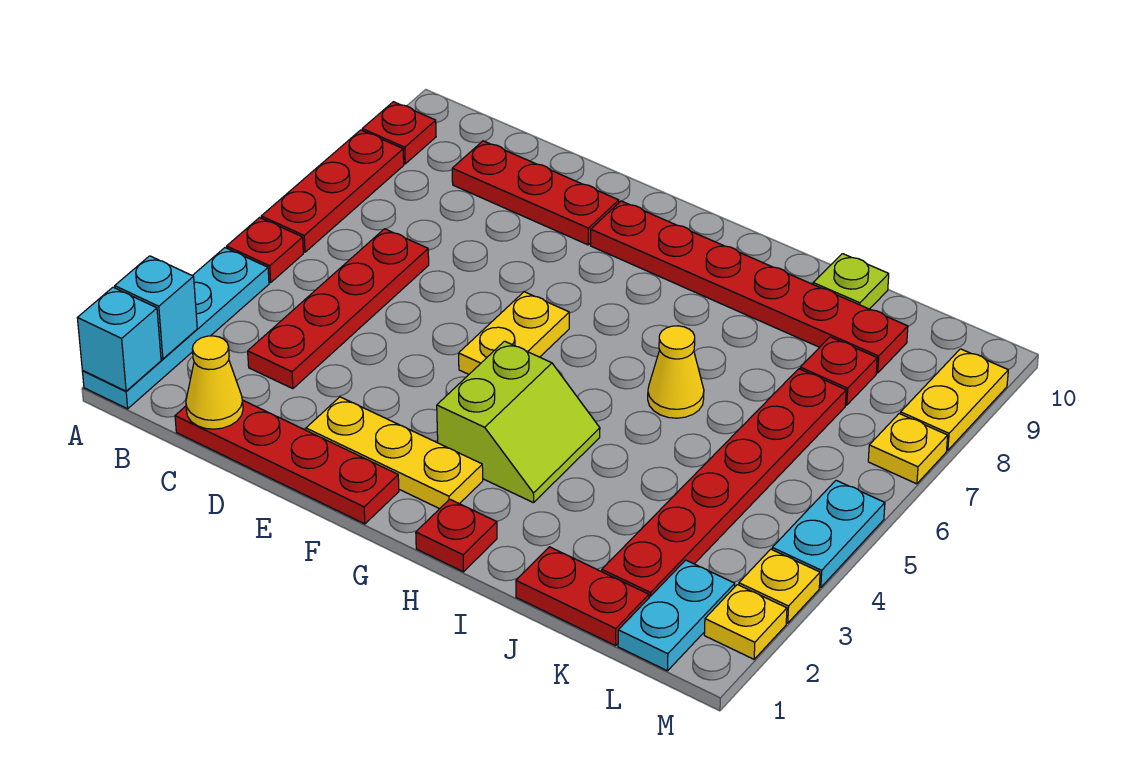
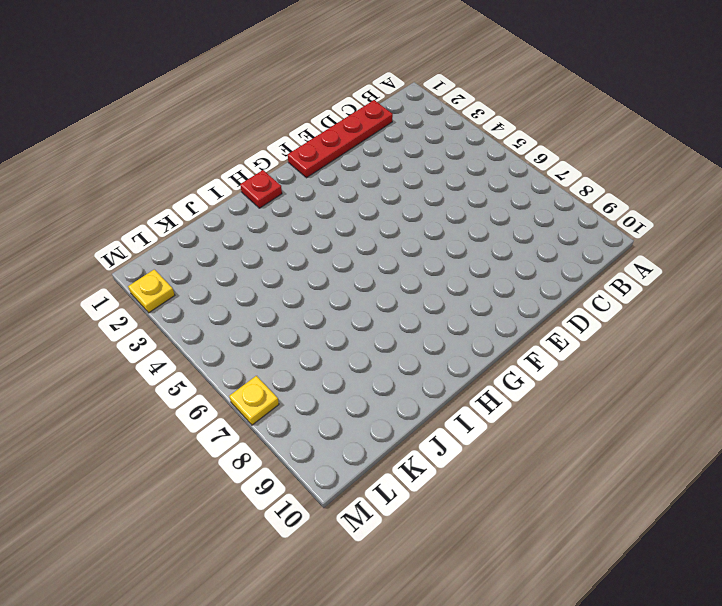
none -> cyan plate A1:A4 level 1
none -> red plate A5 level 1
none -> red plate A6:A8 level 1

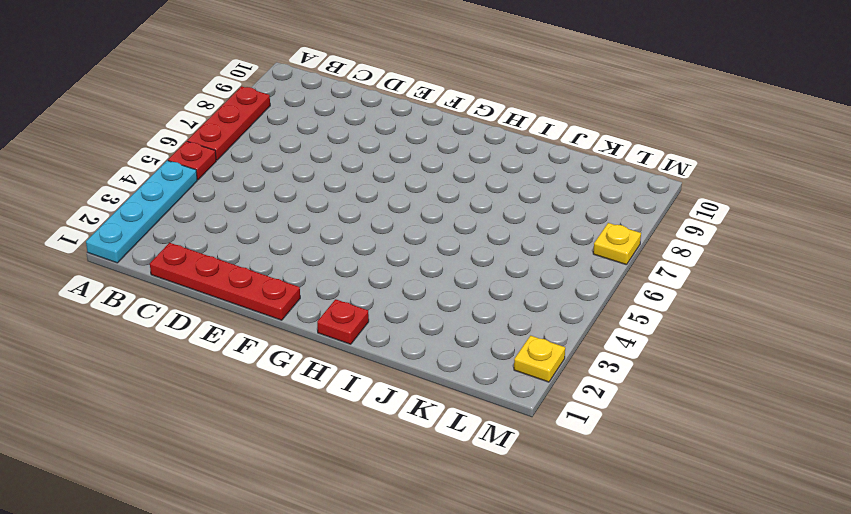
none -> red plate A9 level 1
none -> red plate C3:C6 level 1
none -> red plate C9:E9 level 1

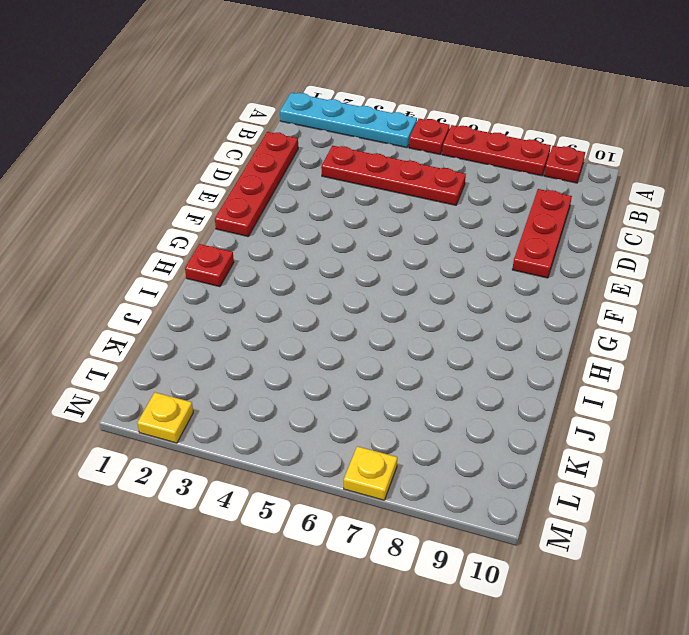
none -> yellow plate E2:G2 level 1
none -> yellow plate F5:F6 level 1
none -> red plate F9:K9 level 1

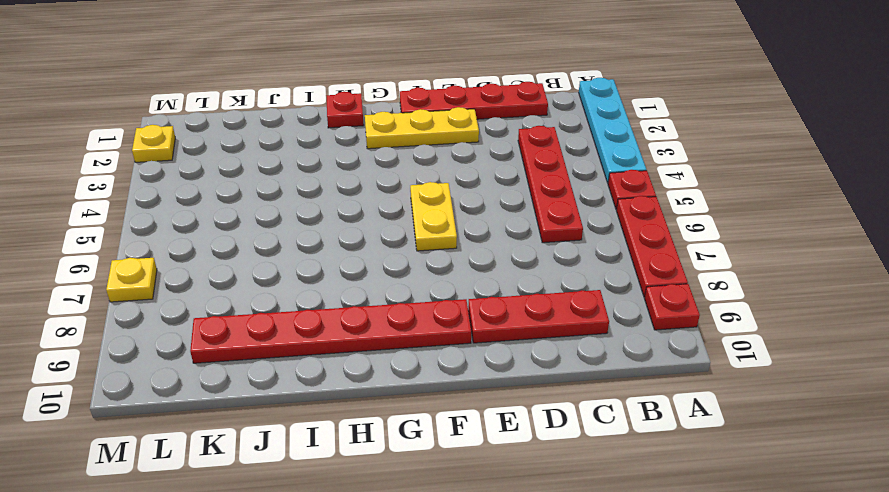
none -> lime slope G3:H4 level 1 top G
none -> yellow cone I6 level 1
none -> red plate J1:K1 level 1

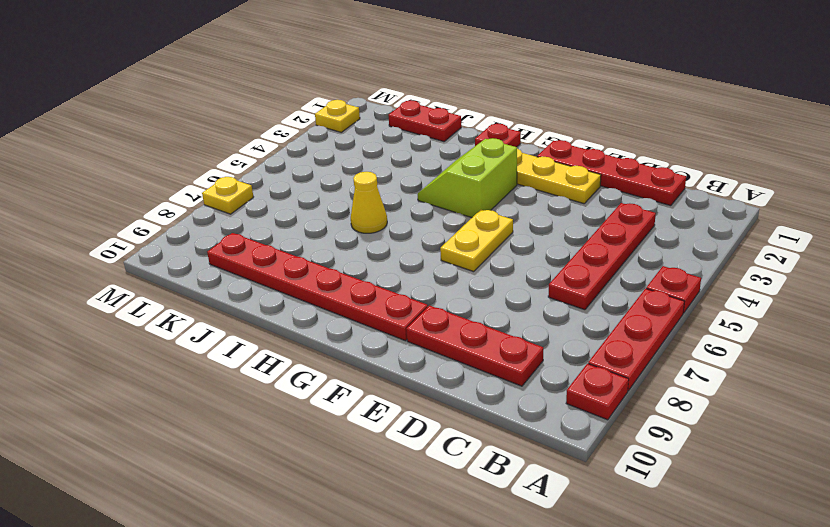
none -> cyan plate A1:A4 level 1
none -> lime plate J10 level 1
none -> red plate K2:K7 level 1

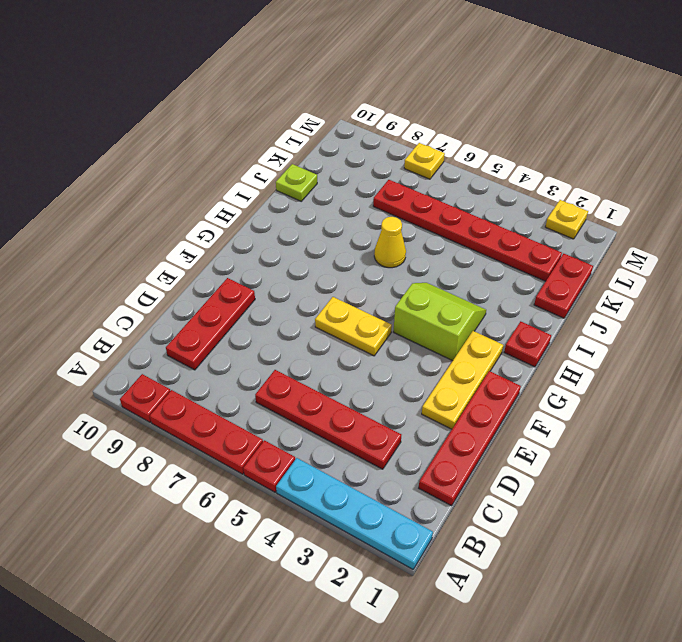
none -> red plate F9:K9 level 1
none -> red plate K8 level 1
none -> cyan plate L1:L2 level 1

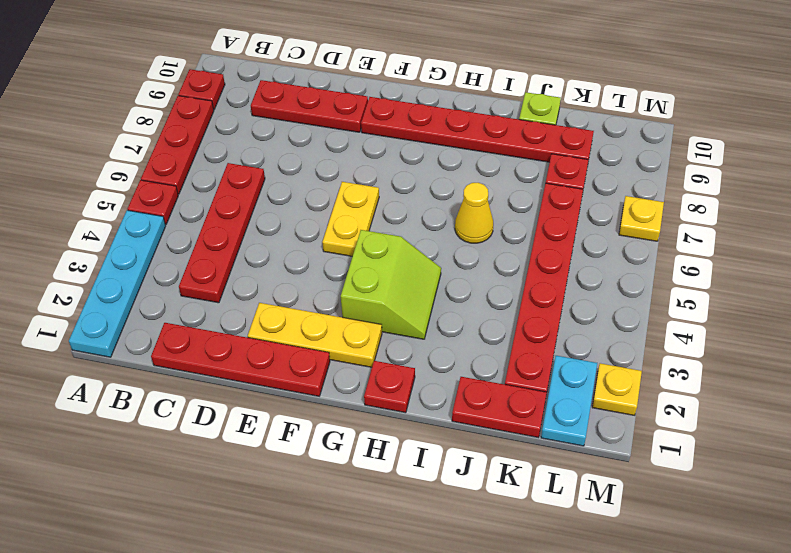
none -> yellow plate M3 level 1
none -> cyan plate M4:M5 level 1
none -> yellow plate M8:M9 level 1

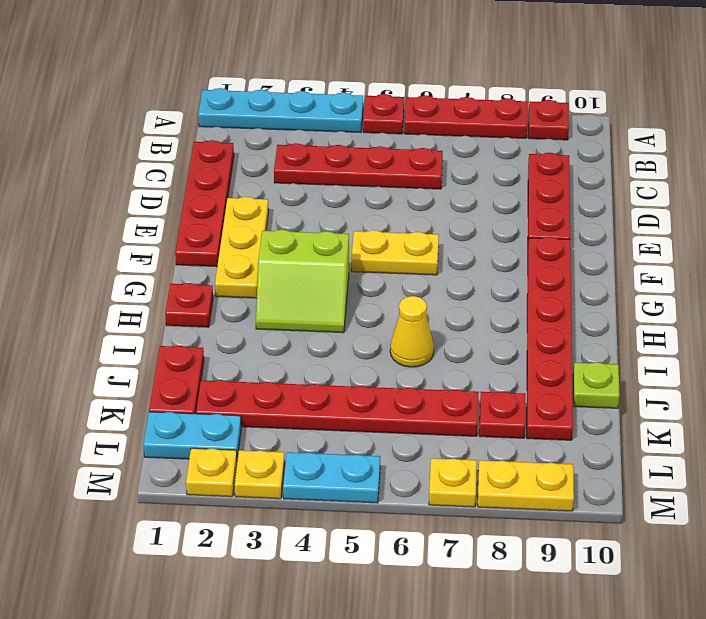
none -> cyan brick A1 level 2
none -> cyan brick A2 level 2
none -> yellow cone C1 level 2

